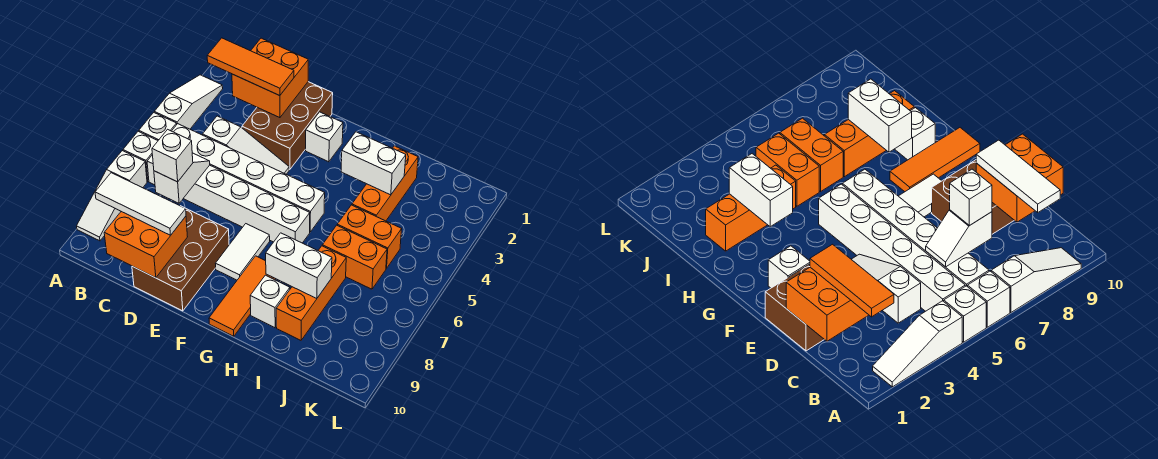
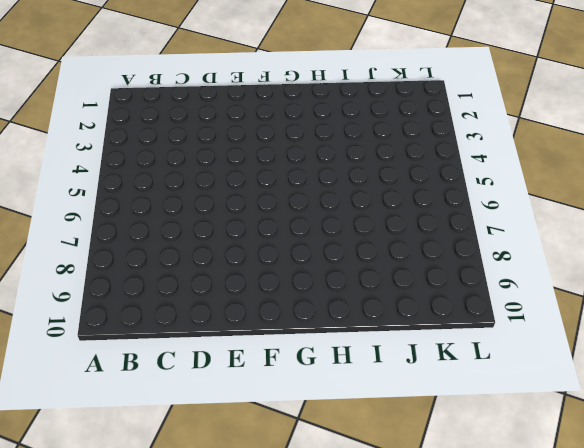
none -> white slope A2:A4 level 1 top 4
none -> white brick A5 level 1
none -> white brick A6 level 1

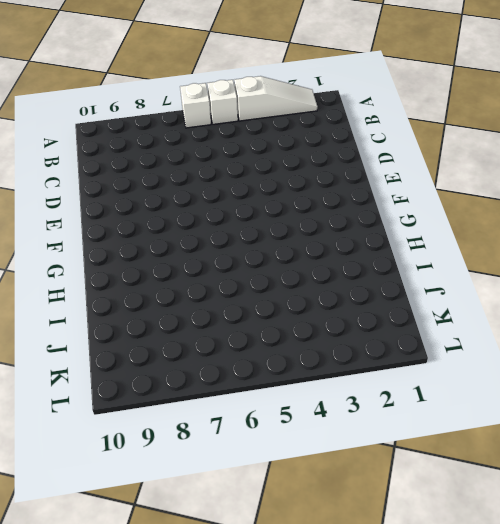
none -> white slope A7:A9 level 1 top 7
none -> white brick B5:G5 level 1
none -> white brick B6:G6 level 1

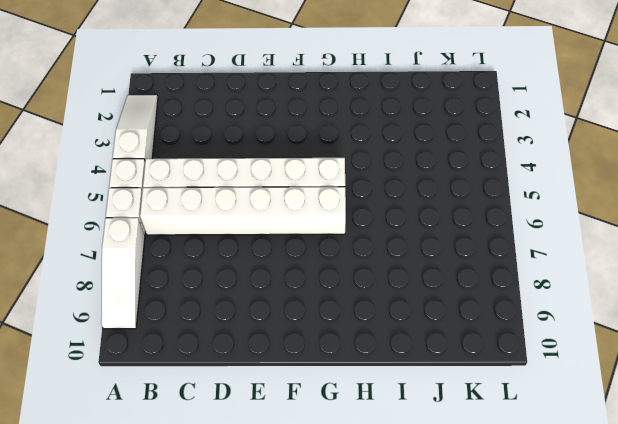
none -> white slope C4:E4 level 1 top C
none -> brown brick D1:E3 level 1
none -> brown brick D8:E10 level 1

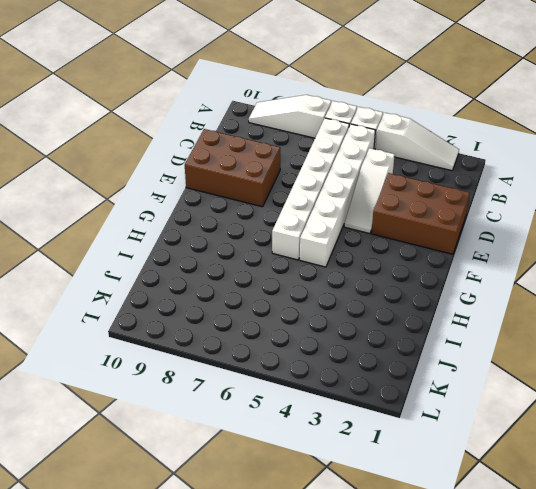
none -> white brick F2 level 1
none -> white tile F7:F8 level 1
none -> orange tile G8:G10 level 1

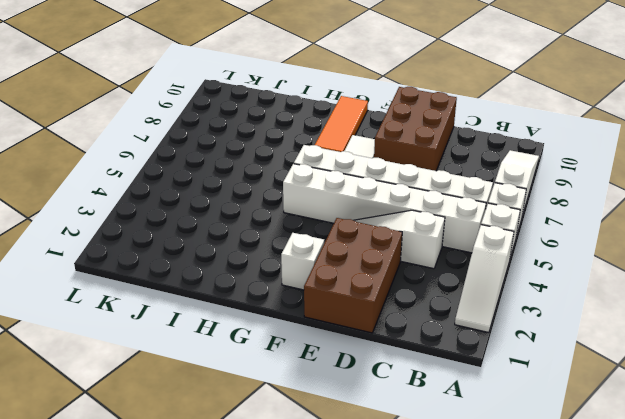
none -> white brick H9 level 1
none -> orange brick I2:I4 level 1
none -> orange brick I5:J5 level 1

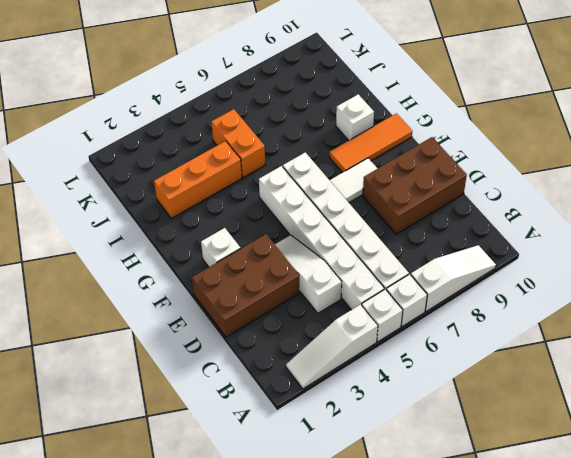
none -> orange brick I6:J6 level 1
none -> orange brick I7:I9 level 1
none -> orange brick C1:D2 level 2

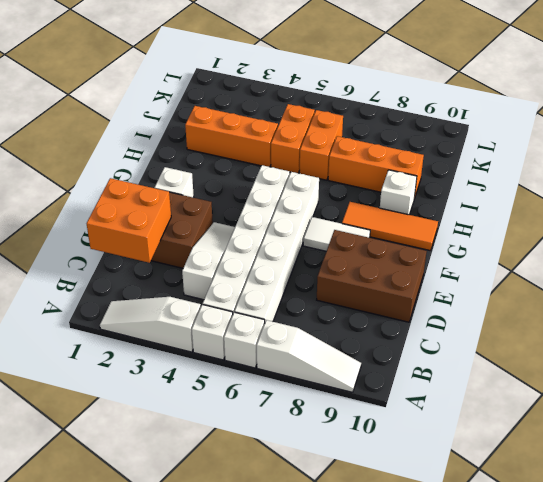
none -> white slope C6:C7 level 2 top 7
none -> orange brick C9:D10 level 2
none -> white brick H3:I3 level 2

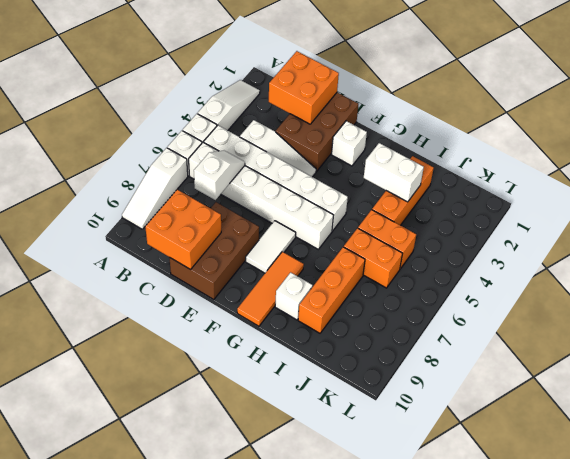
none -> white brick H8:I8 level 2
none -> orange tile B2:D2 level 3
none -> white tile B9:D9 level 3

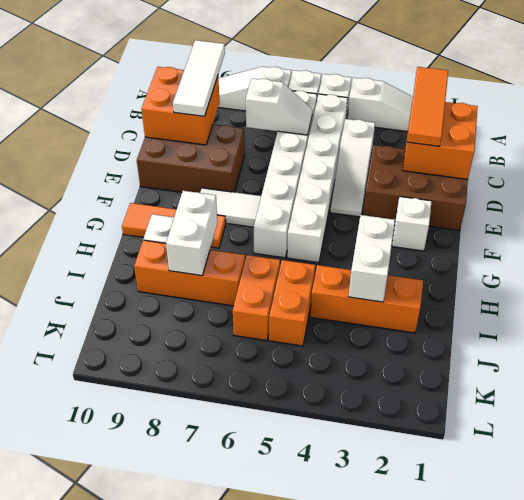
none -> white brick C7 level 3

